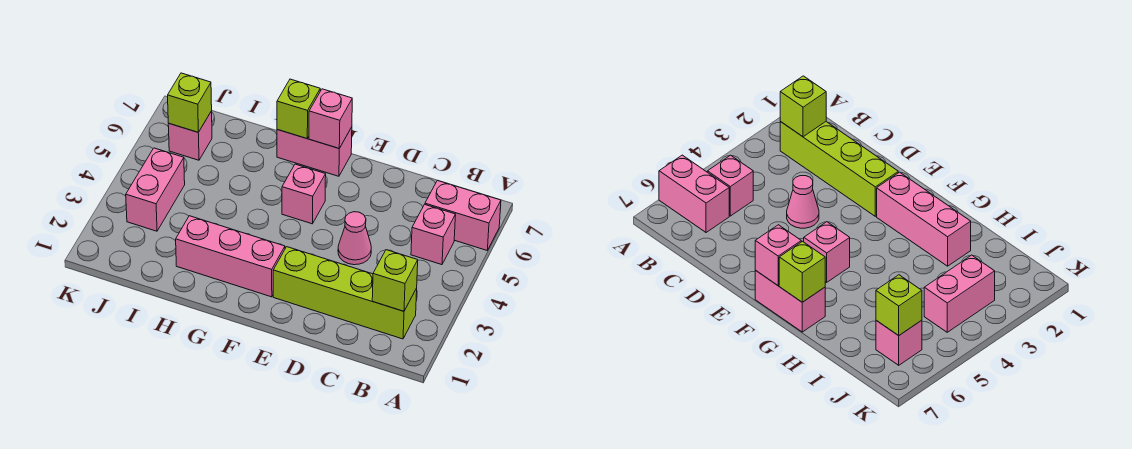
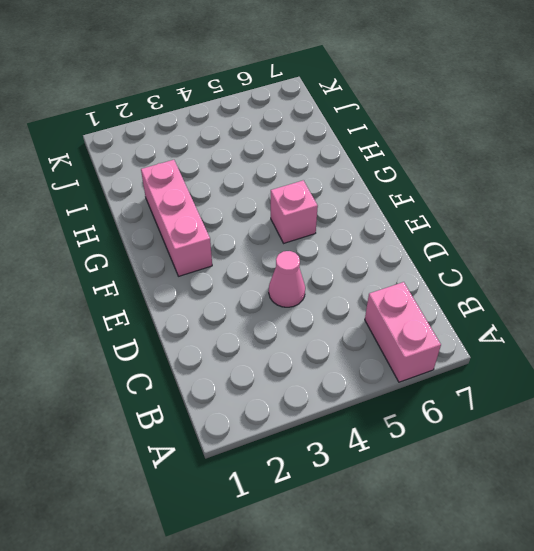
none -> lime brick B2:E2 level 1
none -> pink brick B5 level 1
none -> pink brick F7:G7 level 1

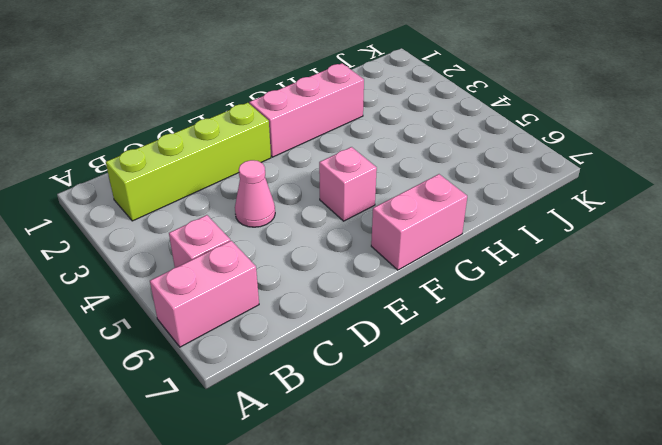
none -> pink brick J3:J4 level 1
none -> pink brick J6 level 1
none -> lime brick B2 level 2

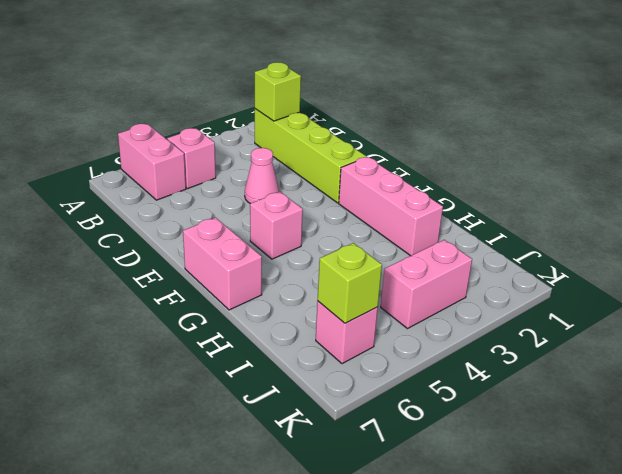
none -> pink brick F7 level 2
none -> lime brick G7 level 2

